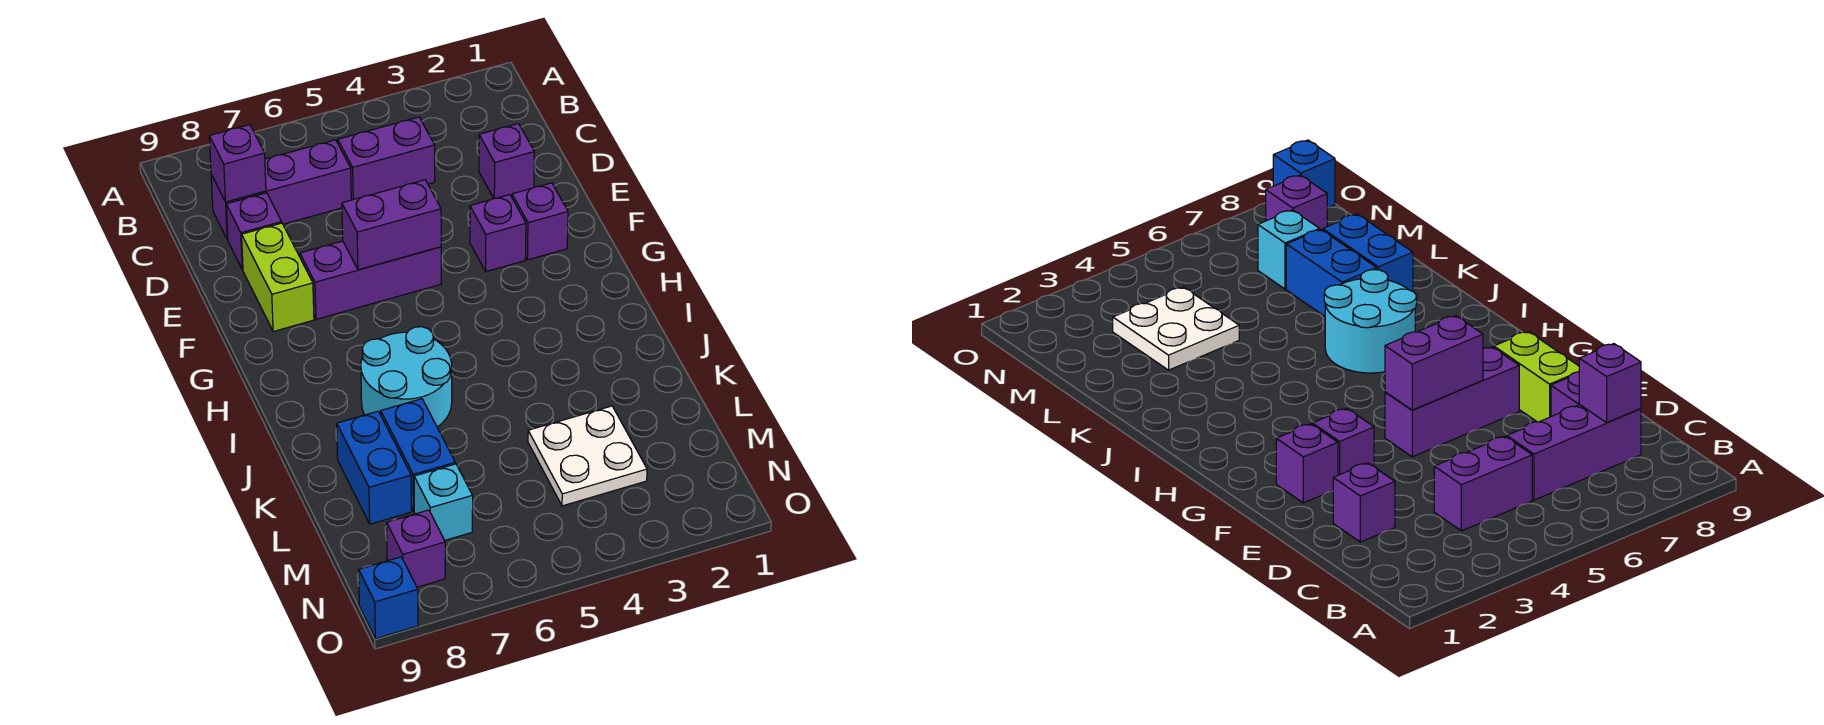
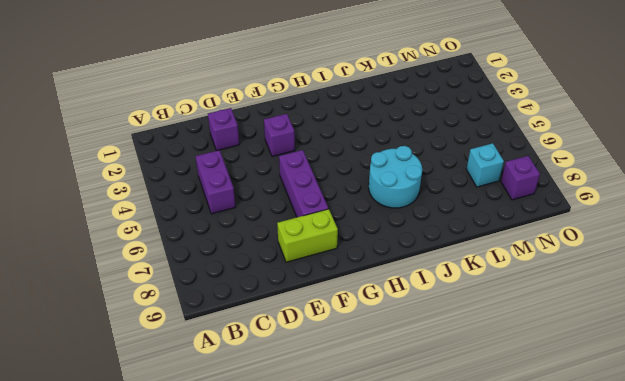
none -> purple brick C6:C8 level 1
none -> purple brick D8 level 1
none -> purple brick F2 level 1

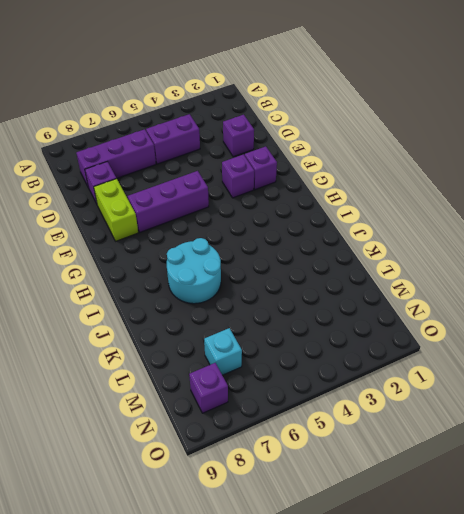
none -> blue brick K7:L7 level 1
none -> blue brick K8:L8 level 1
none -> white plate L3:M4 level 1

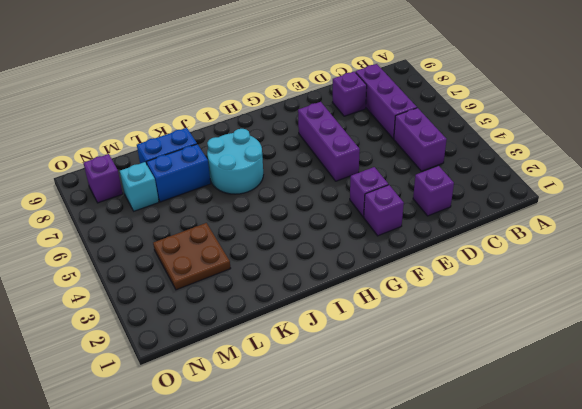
brown plate L3:M4 level 1 -> white plate L3:M4 level 1
none -> lime brick E8:F8 level 1
none -> blue brick O9 level 1
none -> purple brick C8 level 2

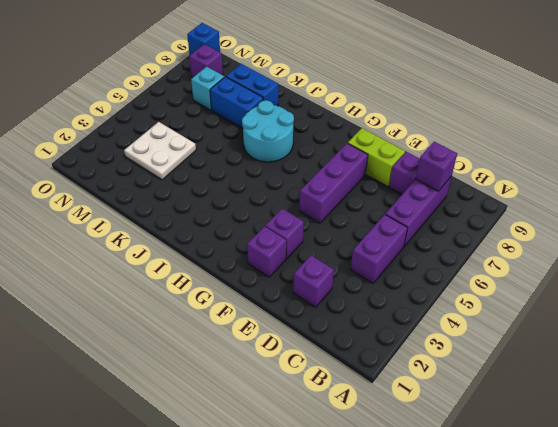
none -> purple brick F5:F6 level 2

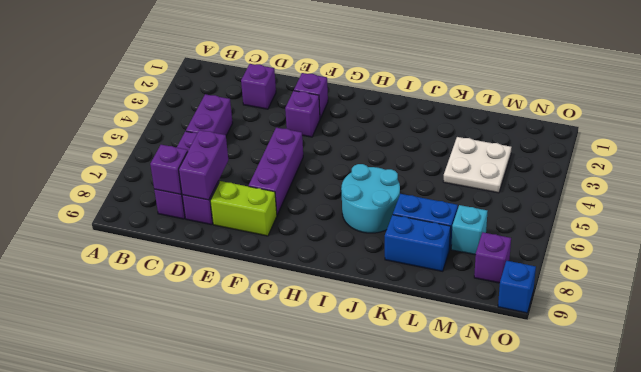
purple brick D7:D8 level 2 -> purple brick F5:F6 level 2

